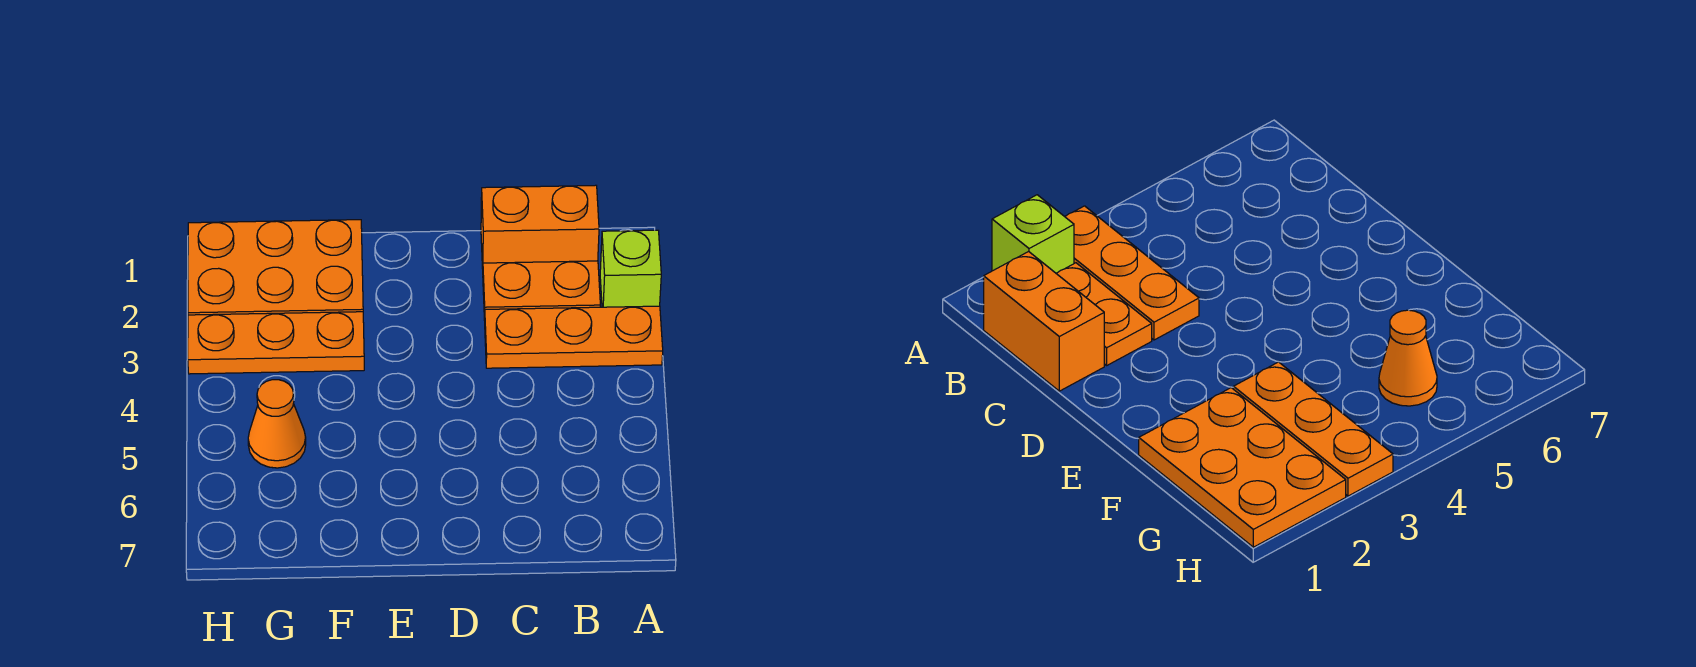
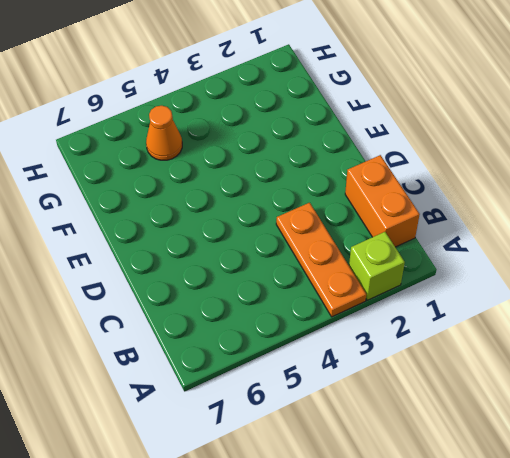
none -> orange plate B2:C2 level 1
none -> orange plate F1:H2 level 1

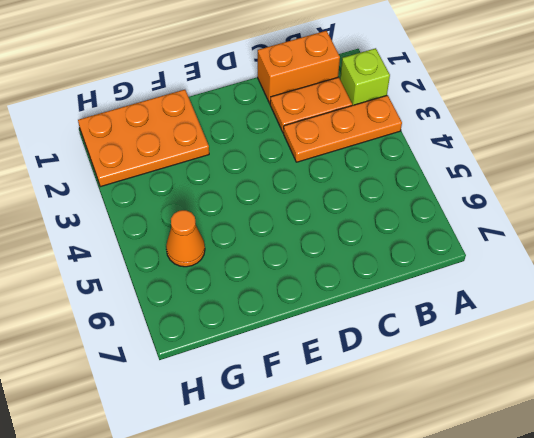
none -> orange plate F3:H3 level 1

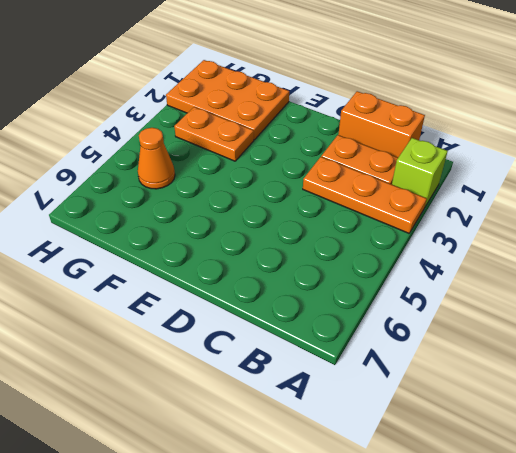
orange plate F3:G3 level 1 -> orange plate F3:H3 level 1

